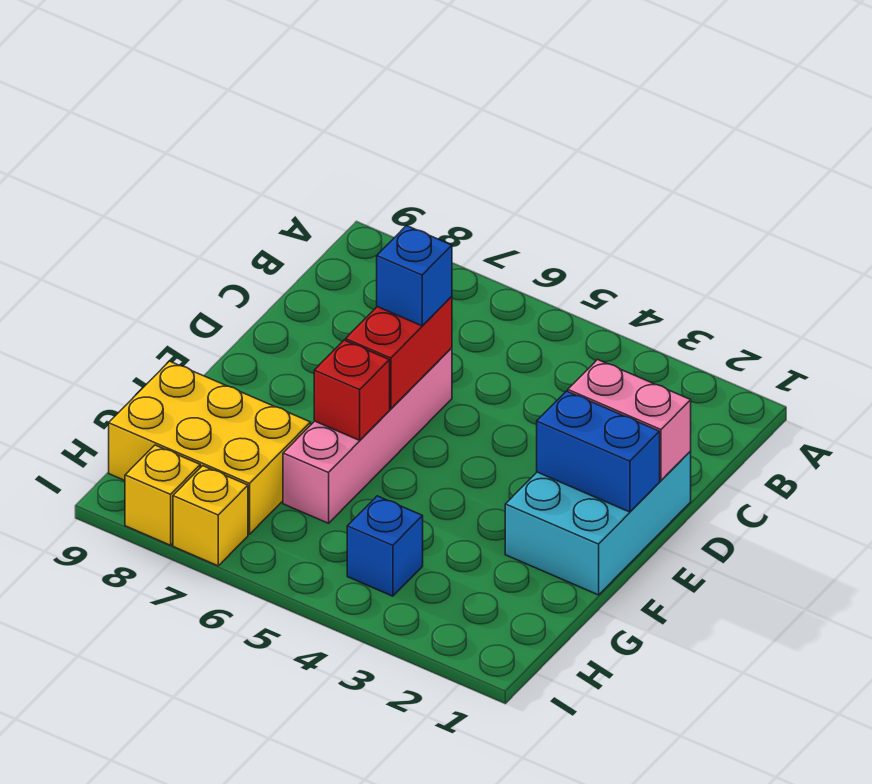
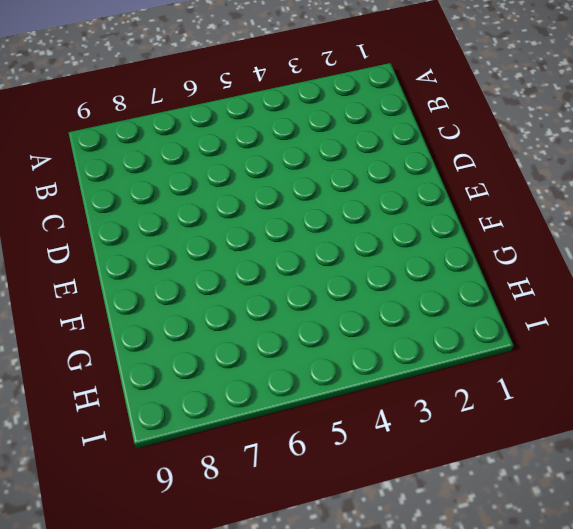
none -> cyan brick D1:F2 level 1
none -> pink brick D6:G6 level 1

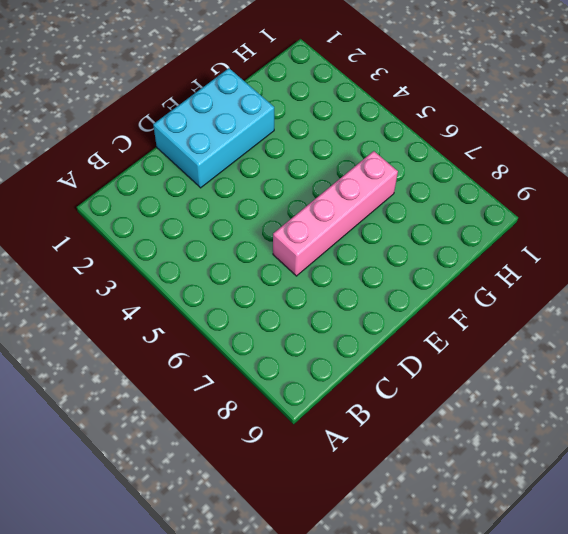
none -> yellow brick G7:H9 level 1
none -> blue brick H4 level 1

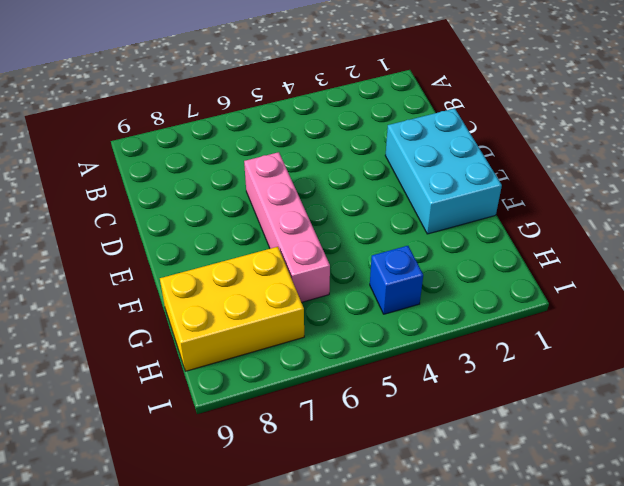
none -> yellow brick I7 level 1
none -> yellow brick I8 level 1

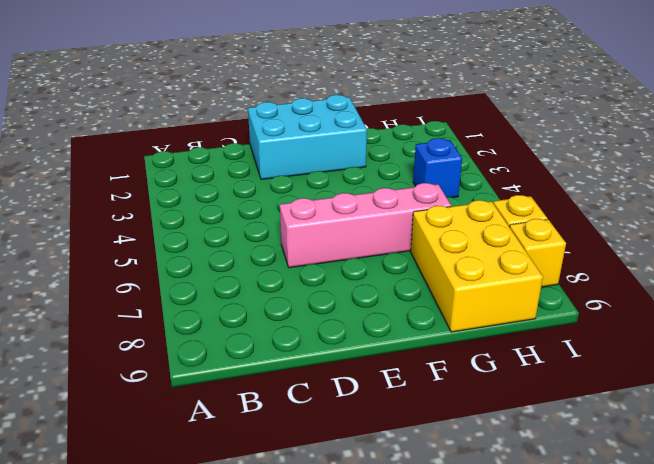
none -> pink brick D1:D2 level 2
none -> red brick D6:E6 level 2

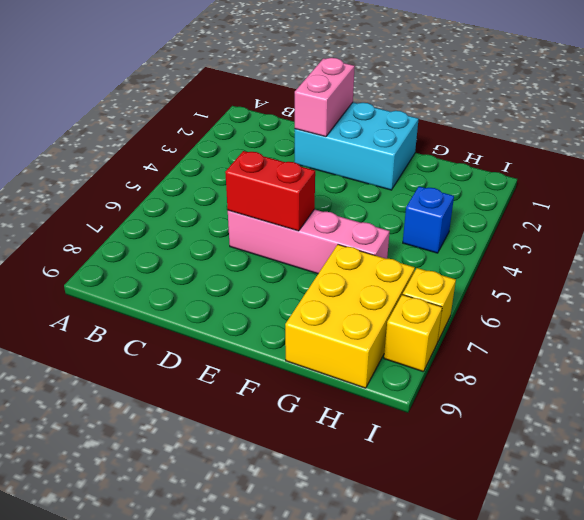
none -> blue brick E1:E2 level 2
none -> red brick F6 level 2

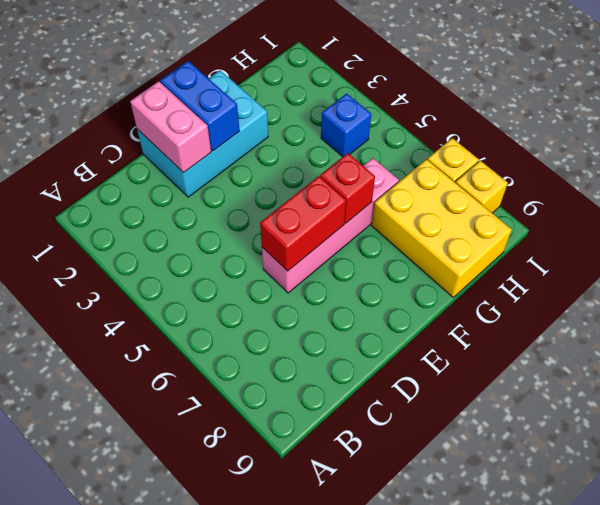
none -> blue brick D6 level 3

